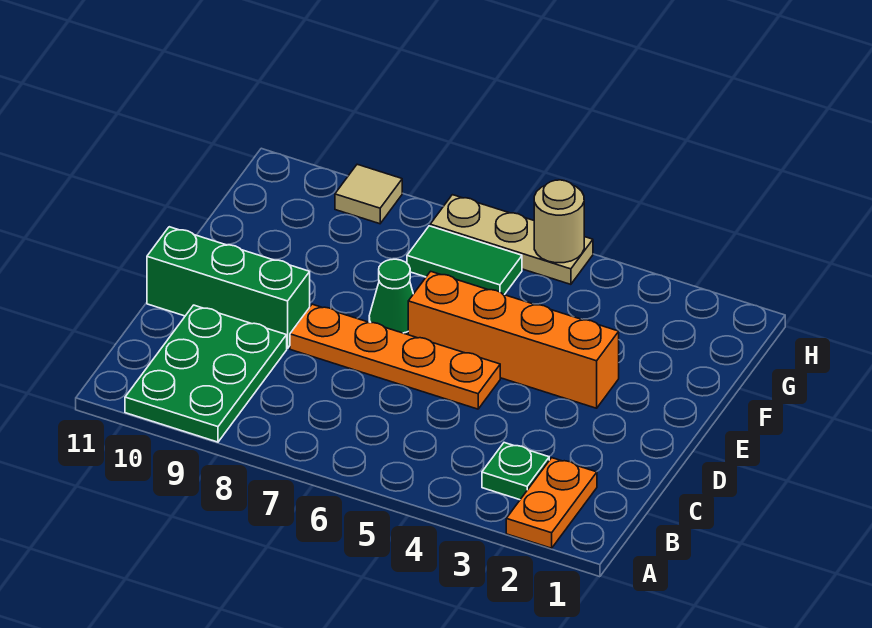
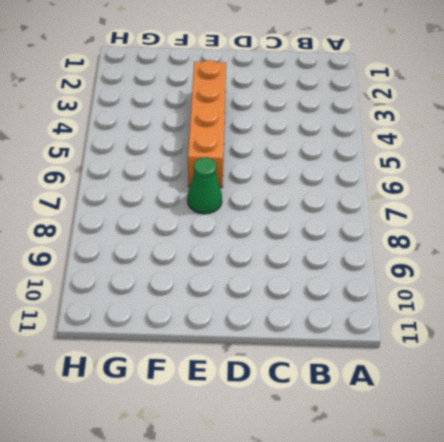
none -> orange plate A2:B2 level 1
none -> green plate A9:C10 level 1

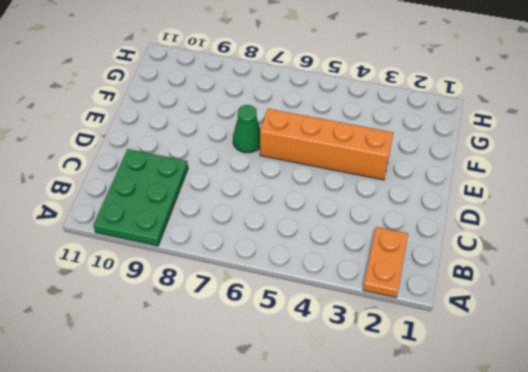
none -> green plate B3 level 1
none -> orange plate D5:D8 level 1

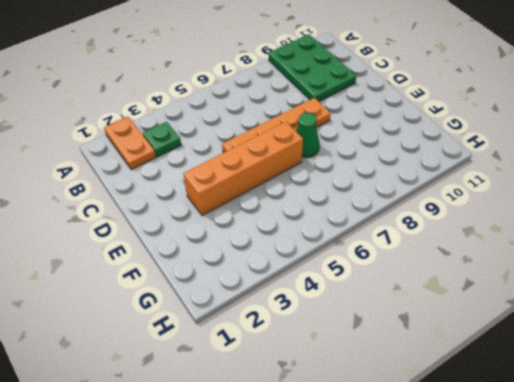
none -> green brick D9:D11 level 1
none -> green tile G6:G7 level 1

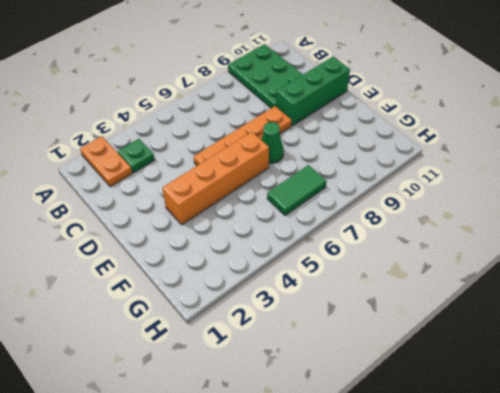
none -> tan plate H5:H7 level 1
none -> tan tile H9 level 1

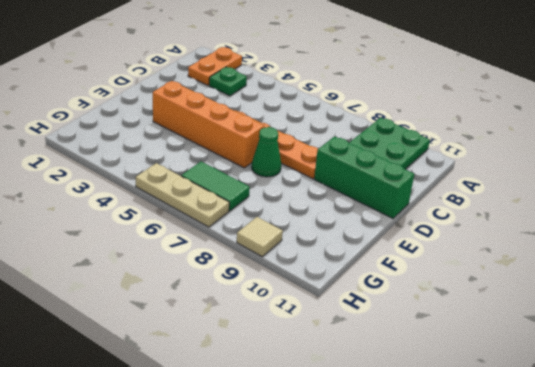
none -> tan round brick H5 level 2

